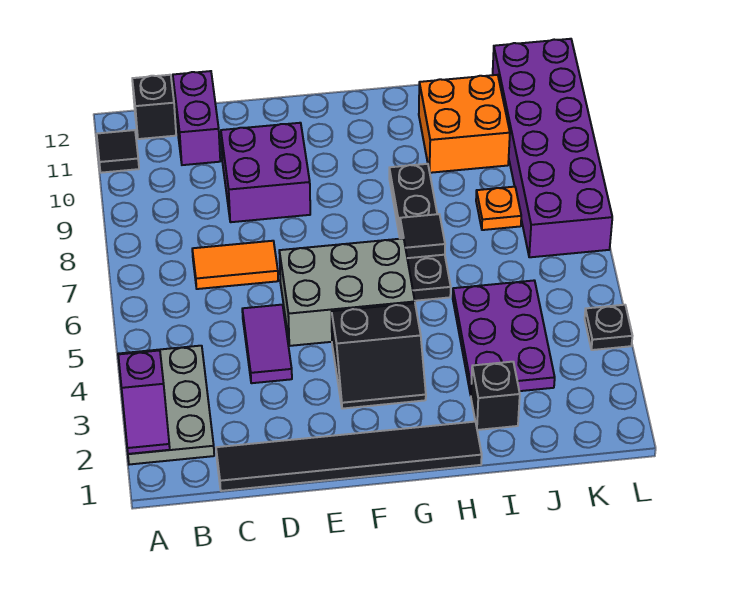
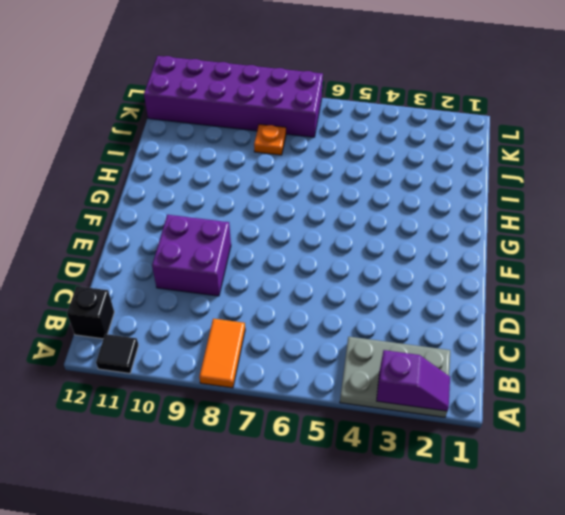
orange tile A8:B8 level 1 -> orange tile C7:D7 level 1
none -> black tile C1:H1 level 1
none -> purple brick C11:C12 level 1
none -> purple tile D4:D5 level 1

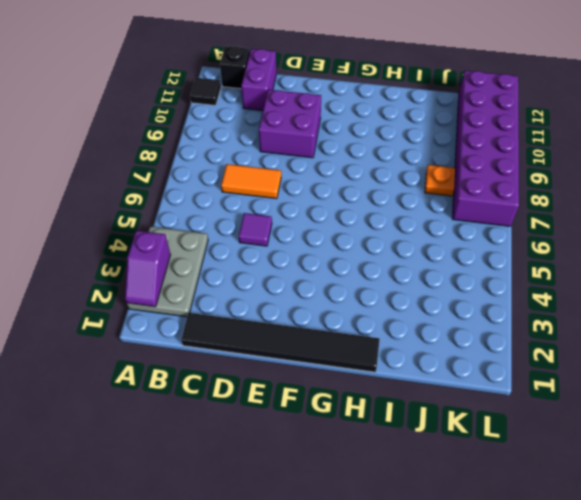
purple tile D5 level 1 -> purple tile D4:D5 level 1
none -> grey brick E5:G6 level 1
none -> black slope F3:G4 level 1 top 4
none -> black plate H6:H9 level 1

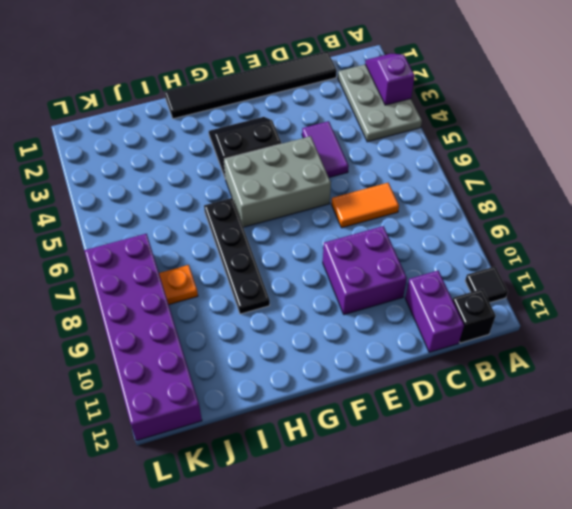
none -> black brick I2 level 1
none -> purple plate I3:J5 level 1
none -> orange brick I10:J11 level 1

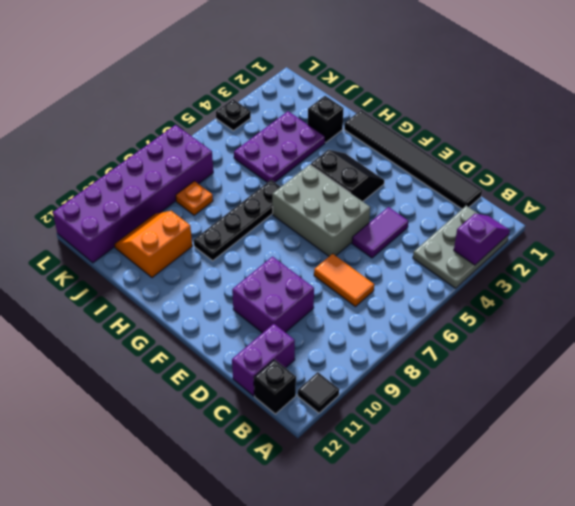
orange slope I10:J11 level 1 top I -> orange brick I10:J11 level 1
none -> black tile H7 level 2

